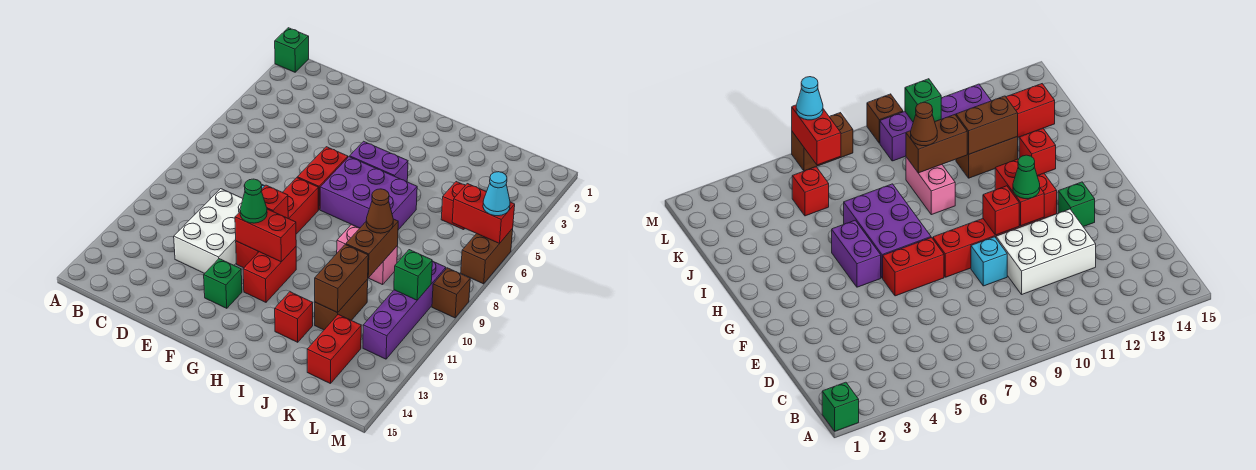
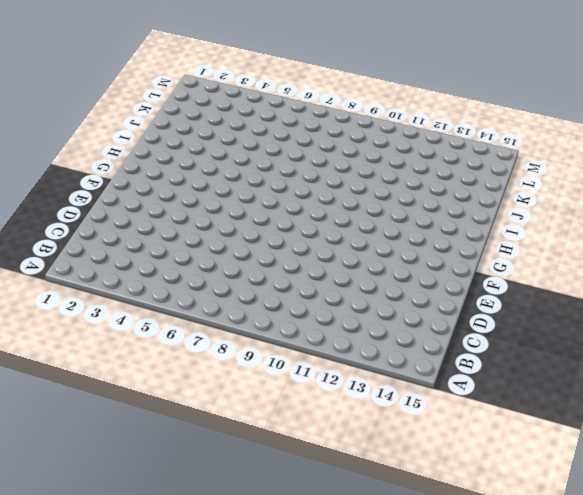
none -> green brick A1 level 1
none -> white brick D10:E12 level 1
none -> cyan brick E9 level 1

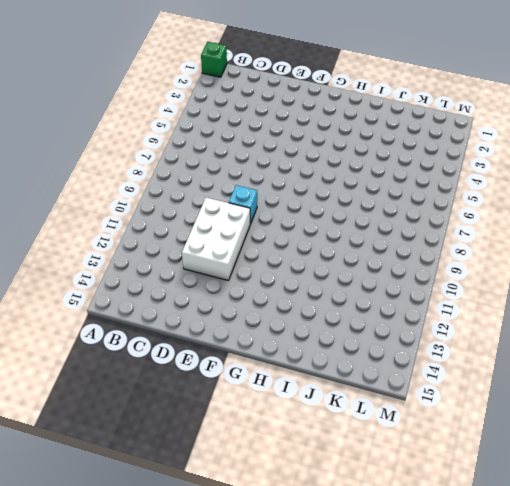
none -> red brick F6:F7 level 1
none -> red brick F8:F11 level 1
none -> green brick F13 level 1

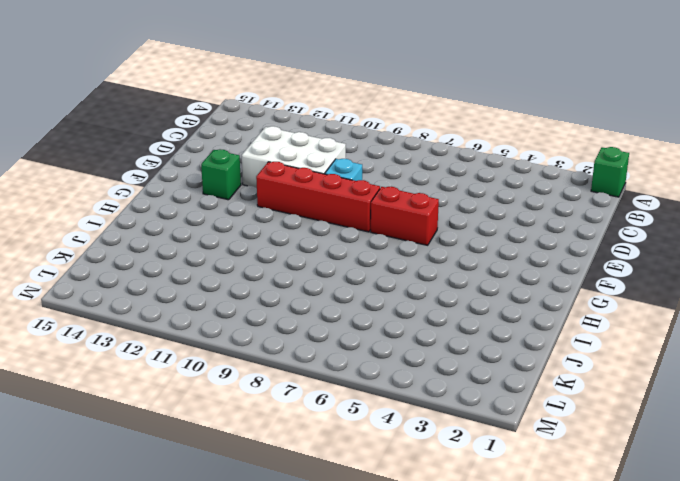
none -> purple brick G5:H5 level 1
none -> purple brick G6:I7 level 1
none -> red brick G11:G12 level 1

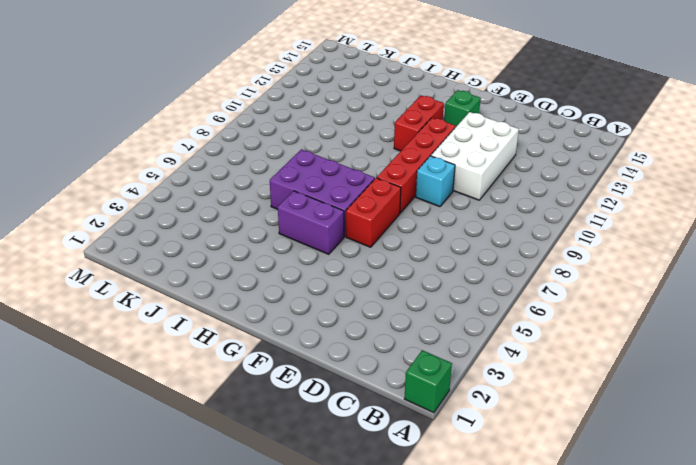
none -> pink brick I9:J9 level 1
none -> red brick I13 level 1
none -> brown brick J11:J12 level 1

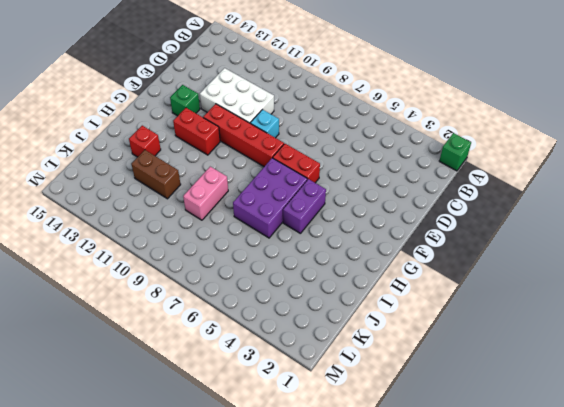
none -> red brick K5 level 1
none -> red brick K13:K14 level 1
none -> purple brick L9:L12 level 1

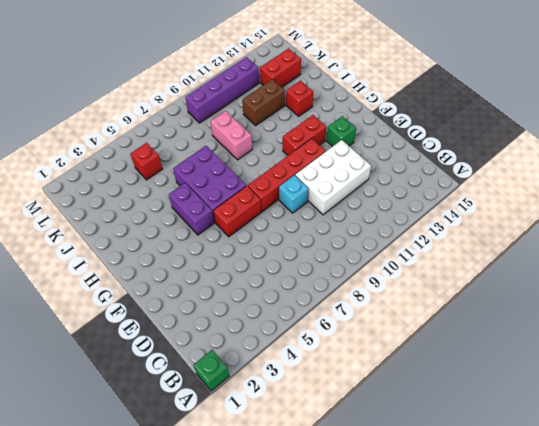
none -> brown brick M6:M7 level 1
none -> brown brick M9 level 1
none -> red brick F10 level 2

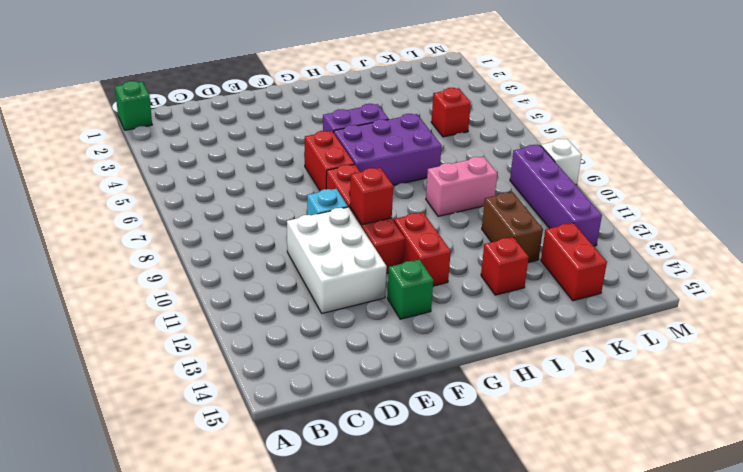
white brick M9 level 1 -> brown brick M9 level 1
none -> brown brick M6:M7 level 1
none -> red brick F11:G11 level 2
none -> brown brick J9:J10 level 2

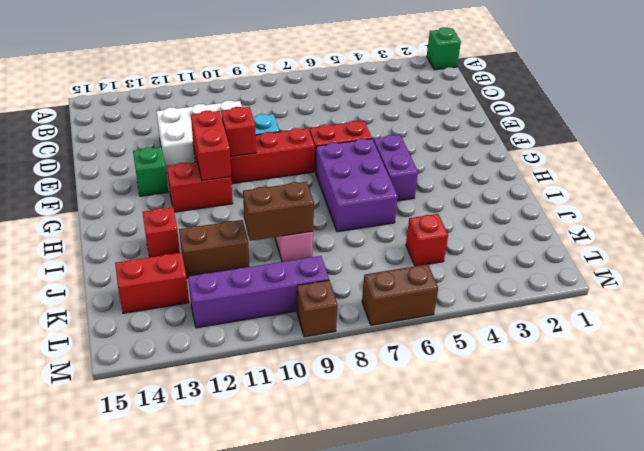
none -> brown brick J11:J12 level 2
none -> red brick L6:M6 level 2
none -> green brick L10 level 2

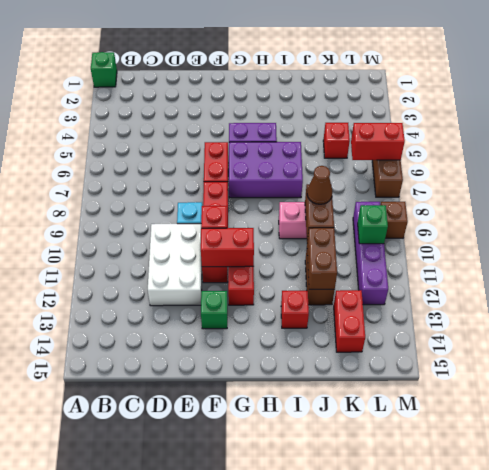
none -> green cone F11 level 3
none -> cyan cone M6 level 3

